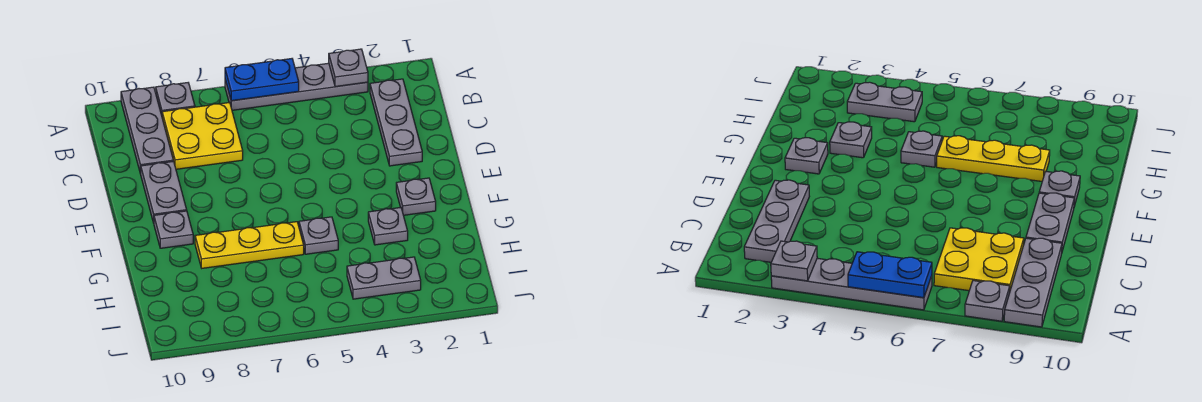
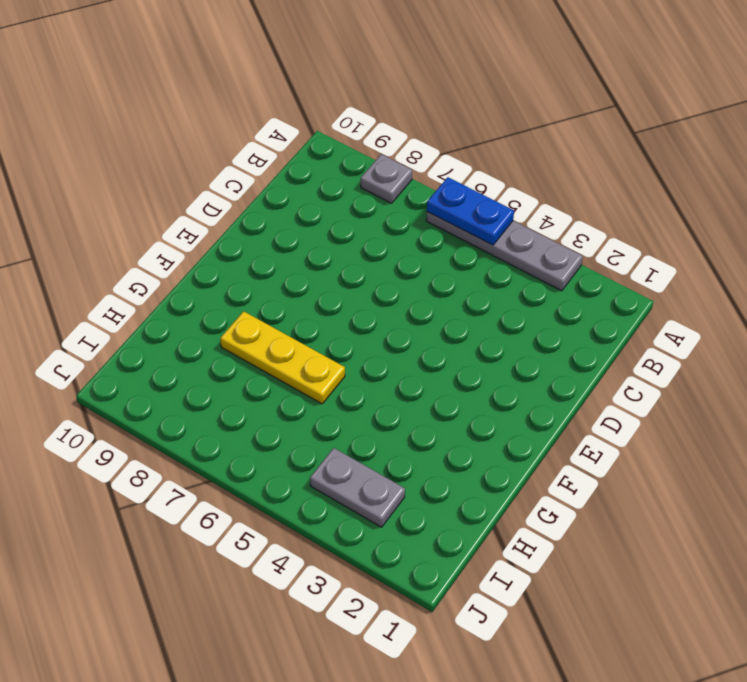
none -> grey plate A9:C9 level 1
none -> grey plate B2:D2 level 1
none -> yellow plate B7:C8 level 1

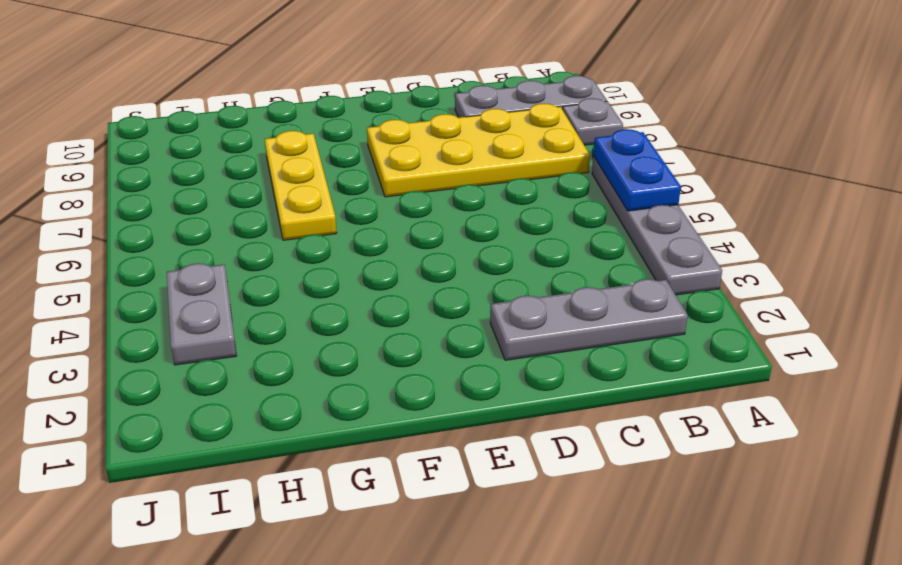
yellow plate B7:E8 level 1 -> yellow plate B7:C8 level 1
none -> grey plate D9:E9 level 1
none -> grey plate F2 level 1
none -> grey plate F9 level 1

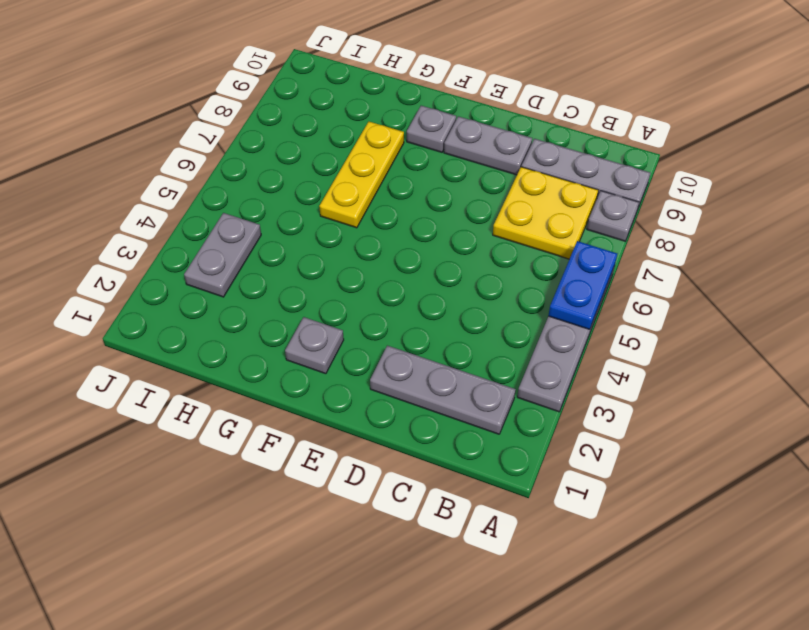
none -> grey plate G3 level 1
none -> grey plate G5 level 1
none -> grey plate A3 level 2

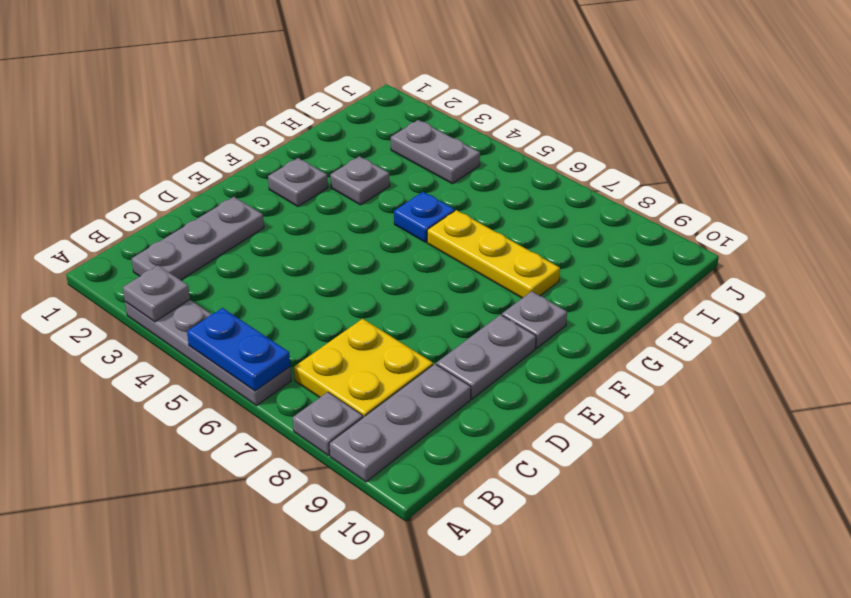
blue plate G5 level 1 -> grey plate G5 level 1

